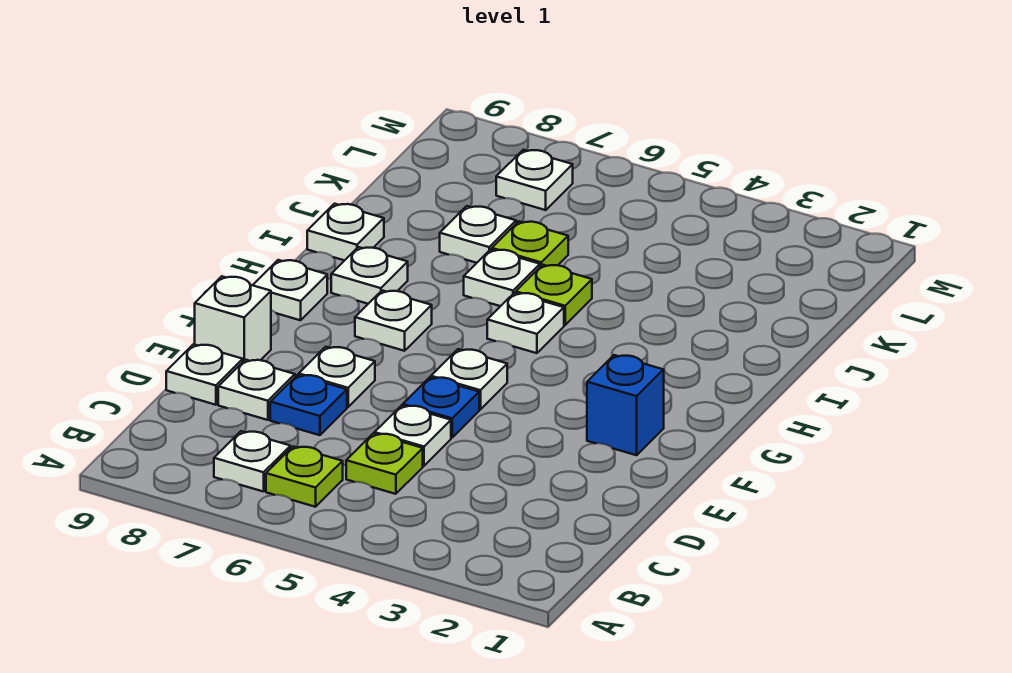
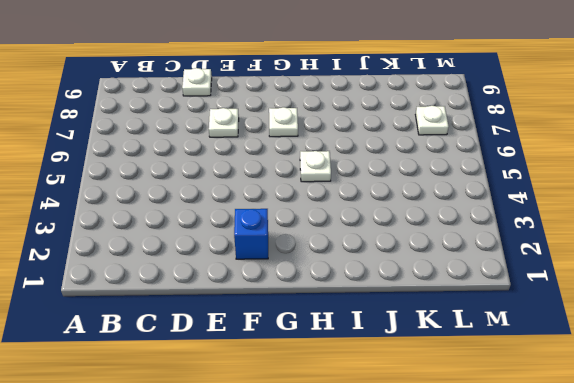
none -> lime plate B6 level 1
none -> white plate B7 level 1
none -> lime plate C5 level 1

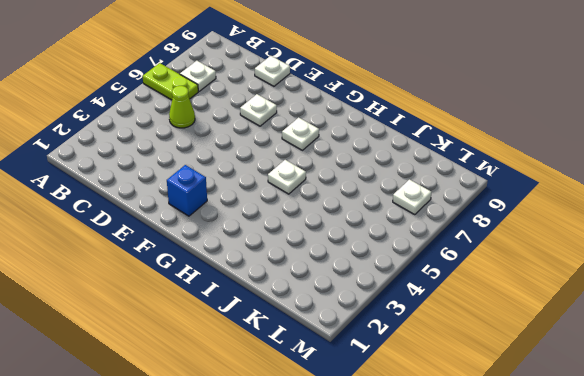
lime plate A6:B6 level 1 -> lime plate B6 level 1
lime cone C5 level 1 -> lime plate C5 level 1
none -> white plate D5 level 1
none -> blue plate D7 level 1
none -> white plate D8 level 1

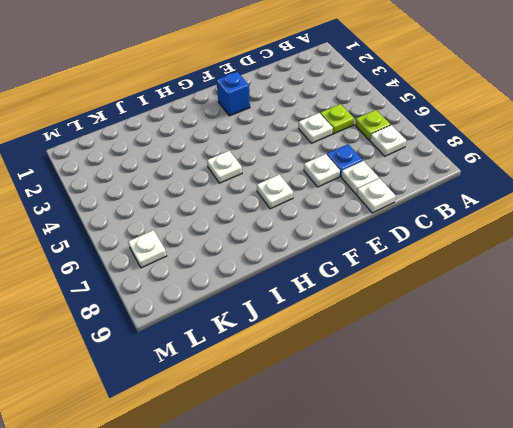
none -> blue plate E5 level 1
none -> white brick E9 level 1
none -> white plate F5 level 1

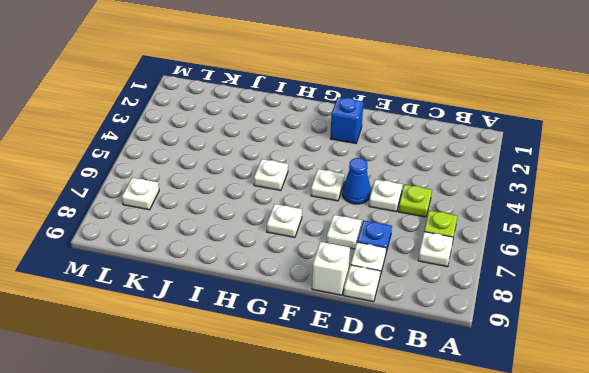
blue cone E5 level 1 -> blue plate E5 level 1
none -> white plate G9 level 1
none -> white plate H8 level 1
none -> lime plate I5 level 1

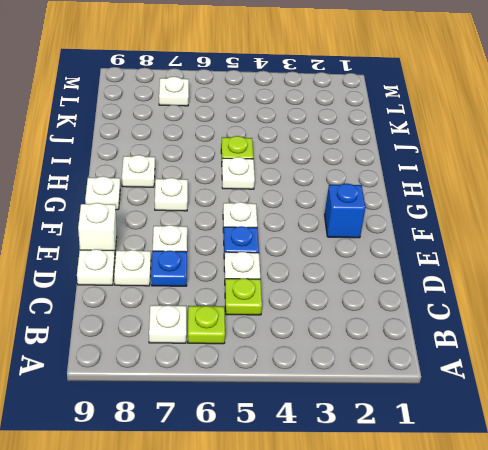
none -> white plate I6 level 1
none -> white plate I9 level 1
none -> lime plate J6 level 1

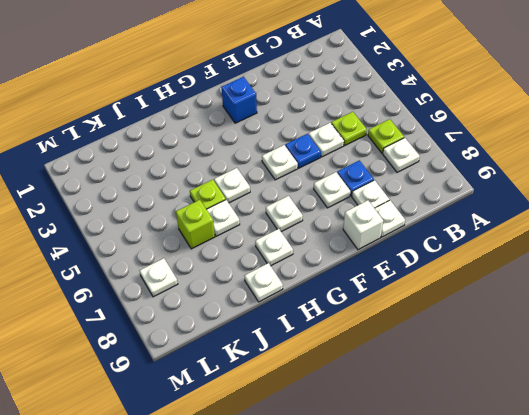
lime brick J6 level 1 -> lime plate J6 level 1
none -> white plate G9 level 1
none -> white plate J7 level 1

